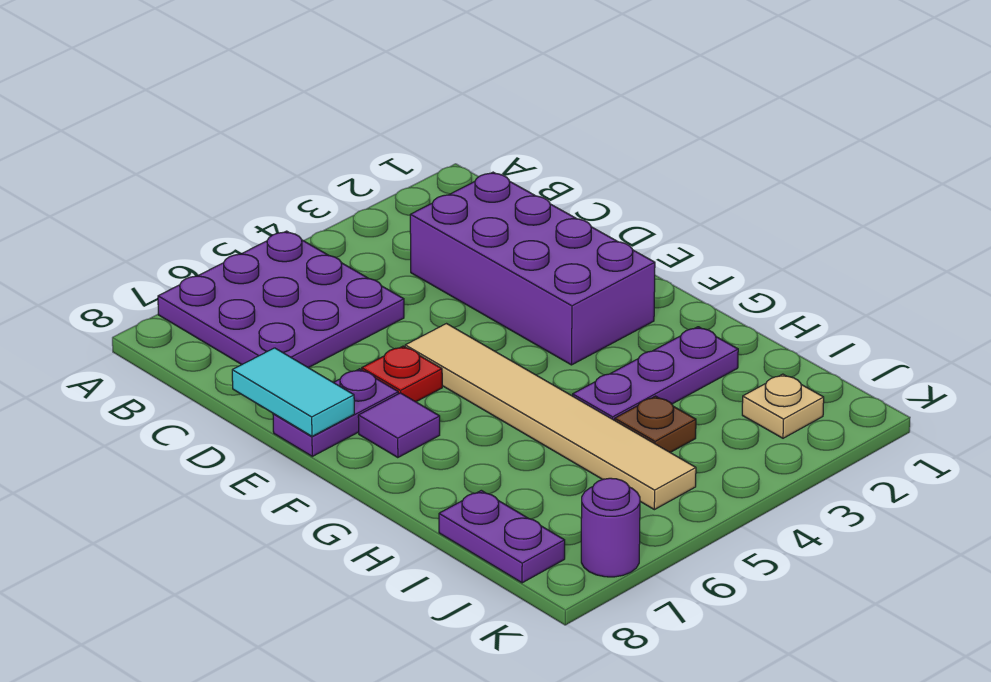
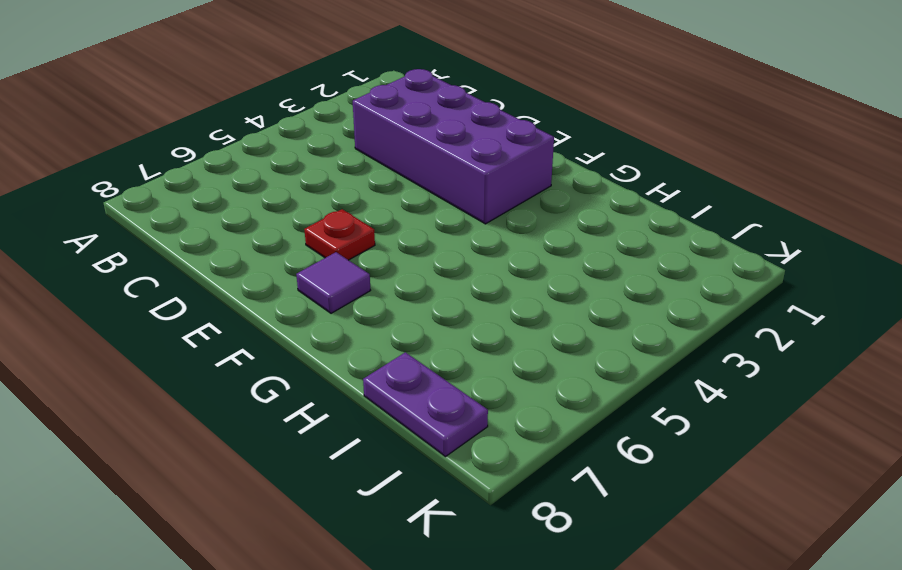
none -> purple plate A5:C7 level 1
none -> tan tile E5:J5 level 1
none -> purple plate E7:E8 level 1

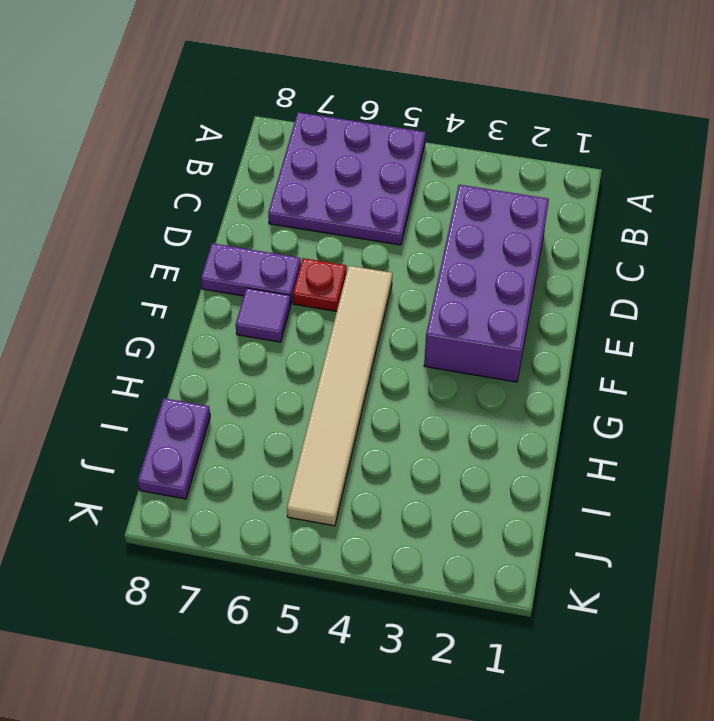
none -> purple plate H2:H4 level 1
none -> brown plate I4 level 1
none -> tan plate J2 level 1

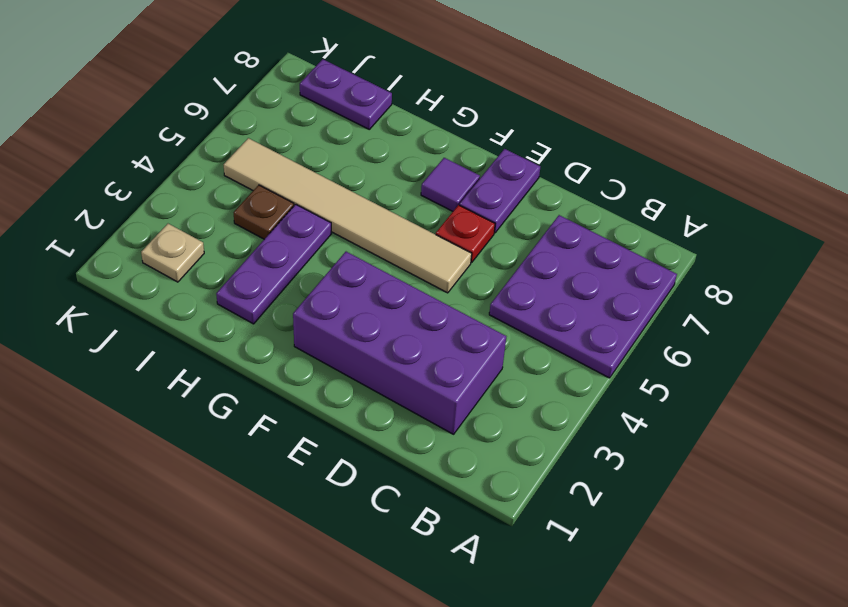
none -> purple round brick K7 level 1
none -> cyan tile D8:E8 level 2

